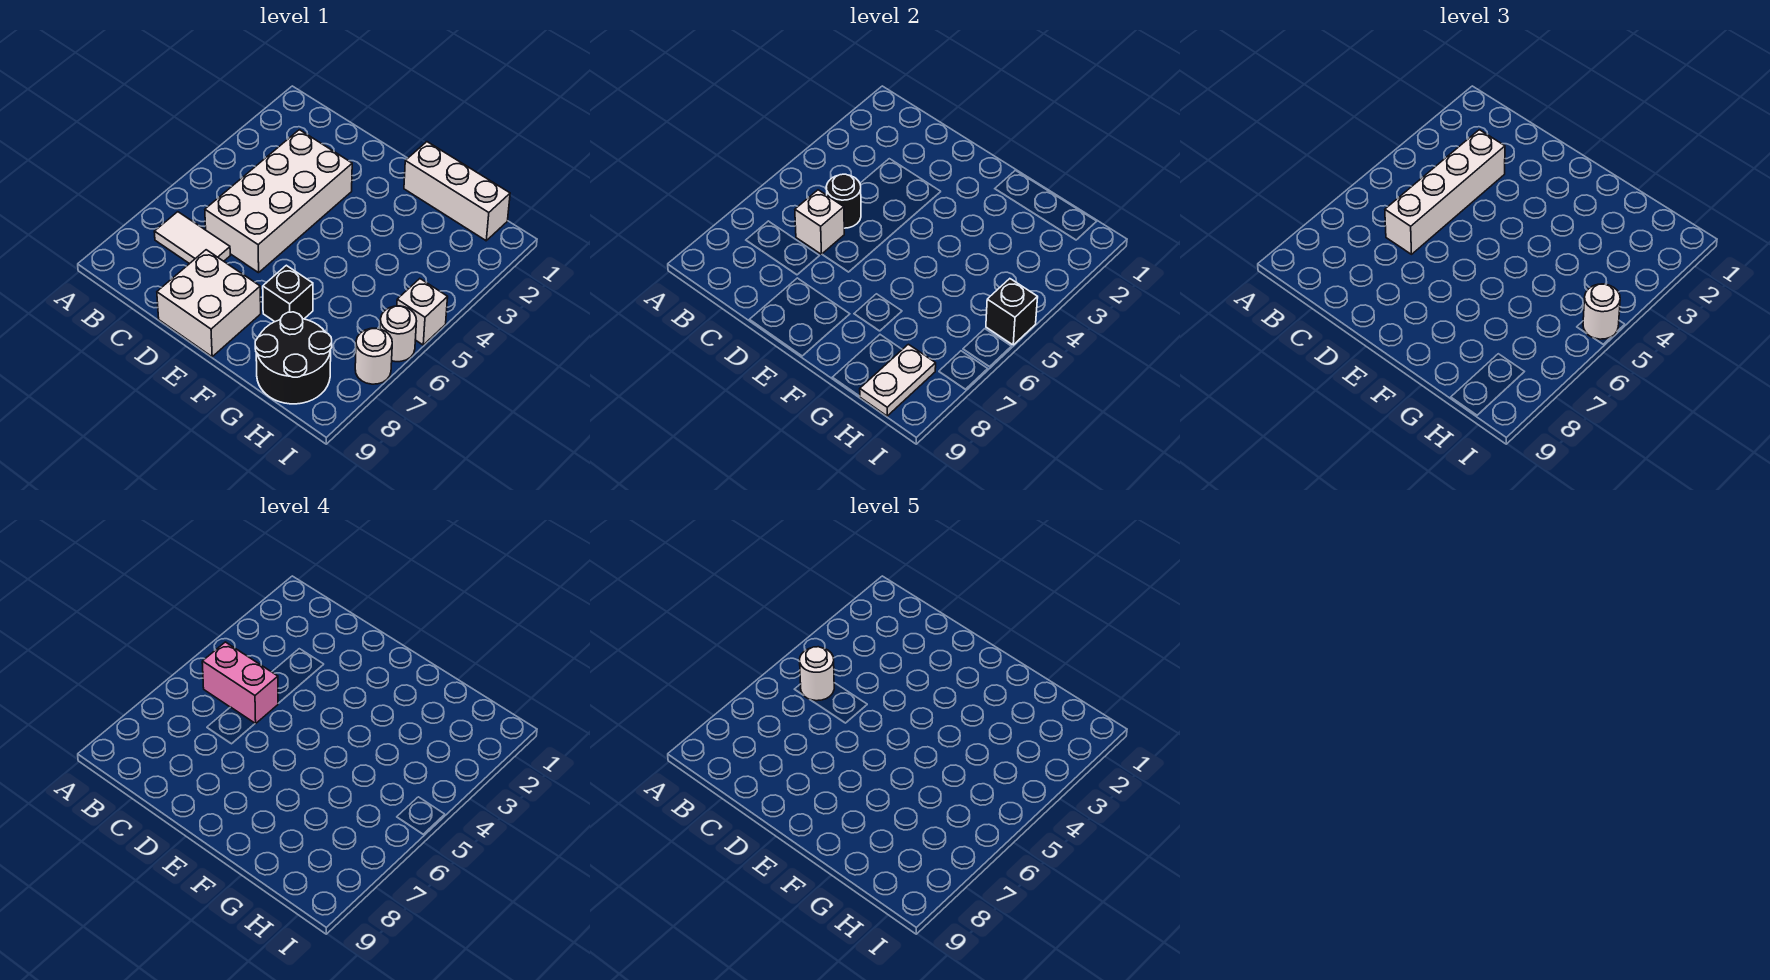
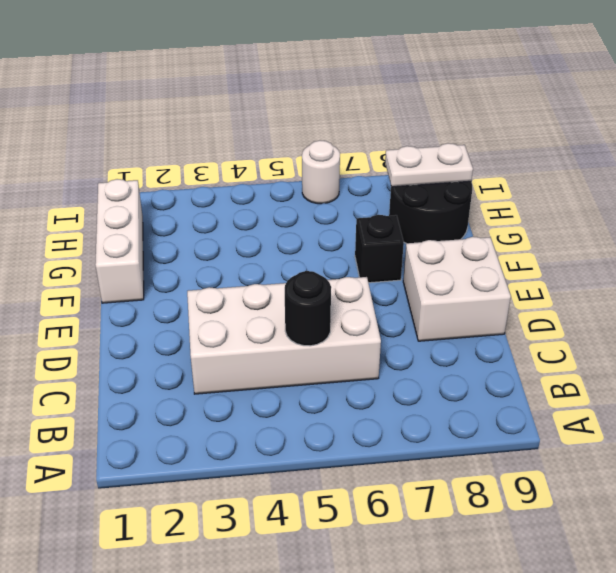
none -> white tile B7:C7 level 1
none -> white brick I5 level 1
none -> white round brick I7 level 1

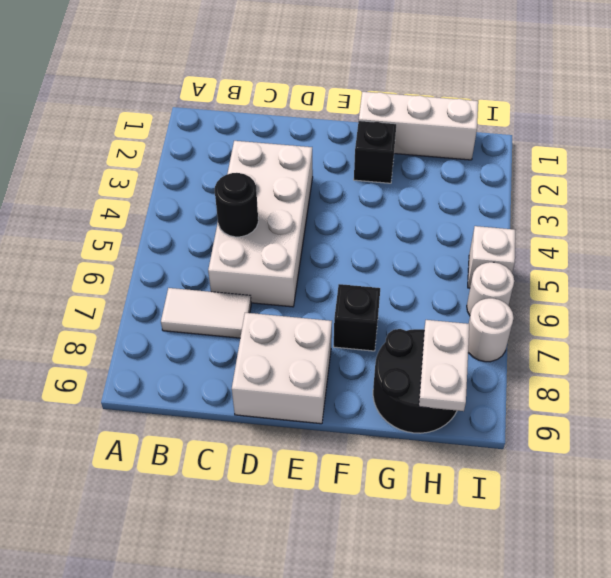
black brick F2 level 1 -> black brick I5 level 2
none -> white brick C6 level 2
none -> white brick C3:C6 level 3
none -> white round brick I5 level 3

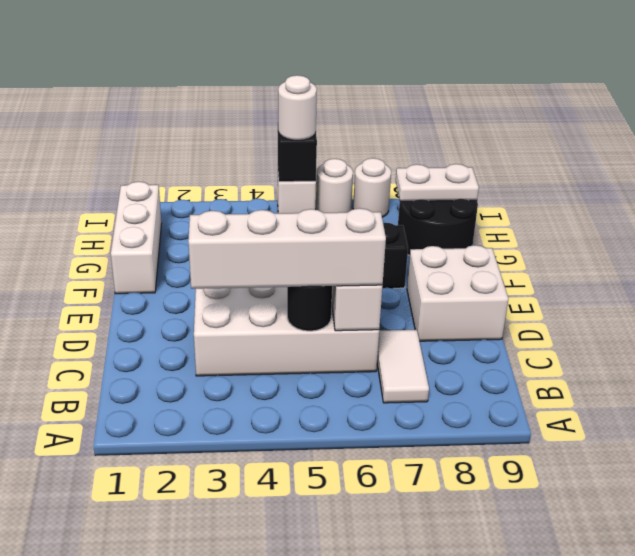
none -> pink brick B5:C5 level 4
none -> white round brick B5 level 5

